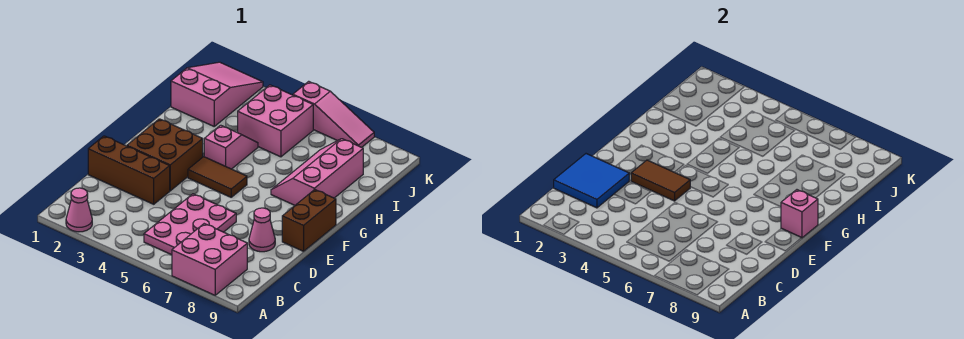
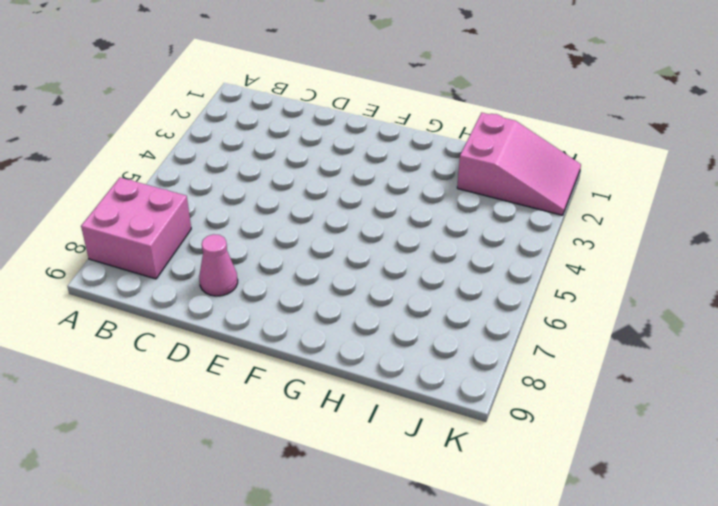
none -> pink cone A2 level 1
none -> pink plate B5:D6 level 1
none -> brown brick D1:D3 level 1

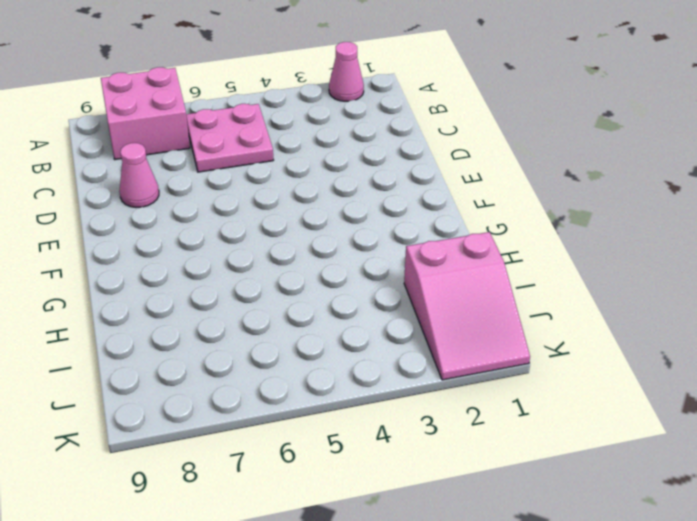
pink plate B5:C6 level 1 -> pink plate B5:D6 level 1
none -> brown brick D1:D3 level 1
none -> brown brick E2:F3 level 1
none -> brown brick E9:F9 level 1

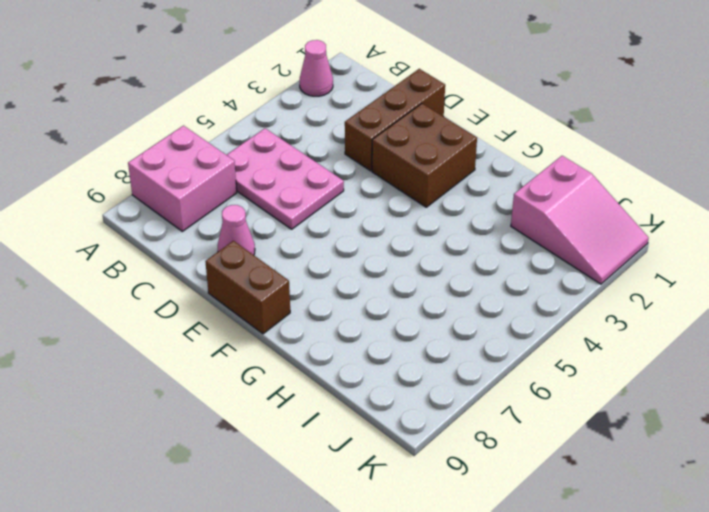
none -> brown tile F4:F5 level 1
none -> pink slope G4:H4 level 1 top G
none -> pink slope G7:I8 level 1 top 8

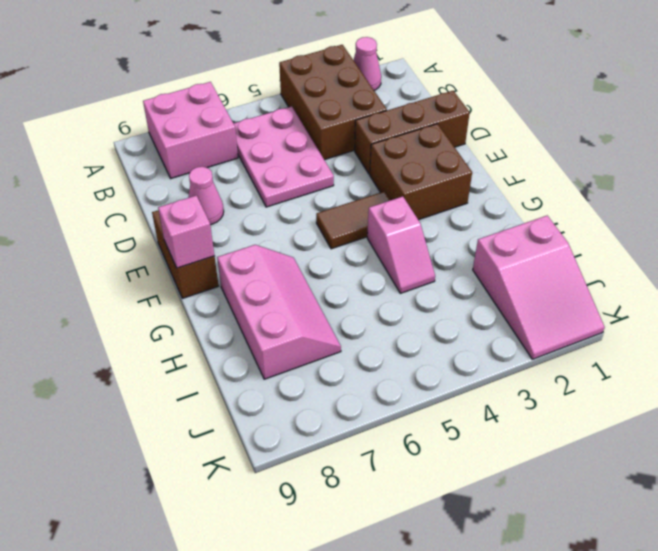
brown brick A3:C4 level 1 -> none
none -> pink brick I4:J5 level 1
none -> pink slope K5:K7 level 1 top 5
none -> blue tile C1:D2 level 2

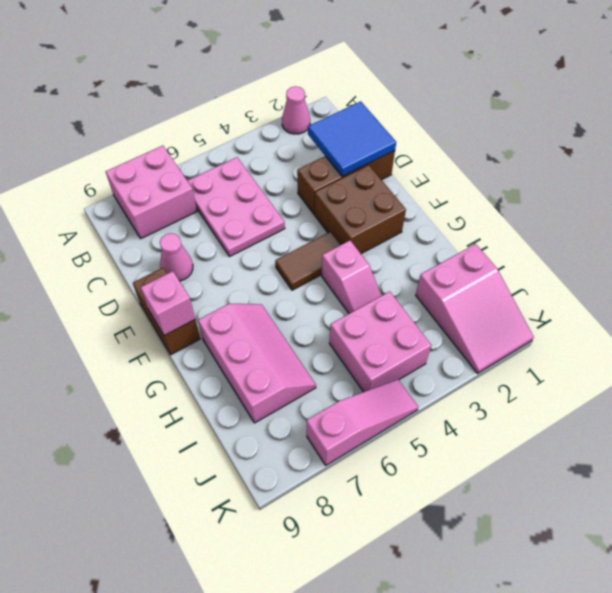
pink slope K5:K7 level 1 top 7 -> pink slope K5:K7 level 1 top 5
none -> brown tile E3:E4 level 2

